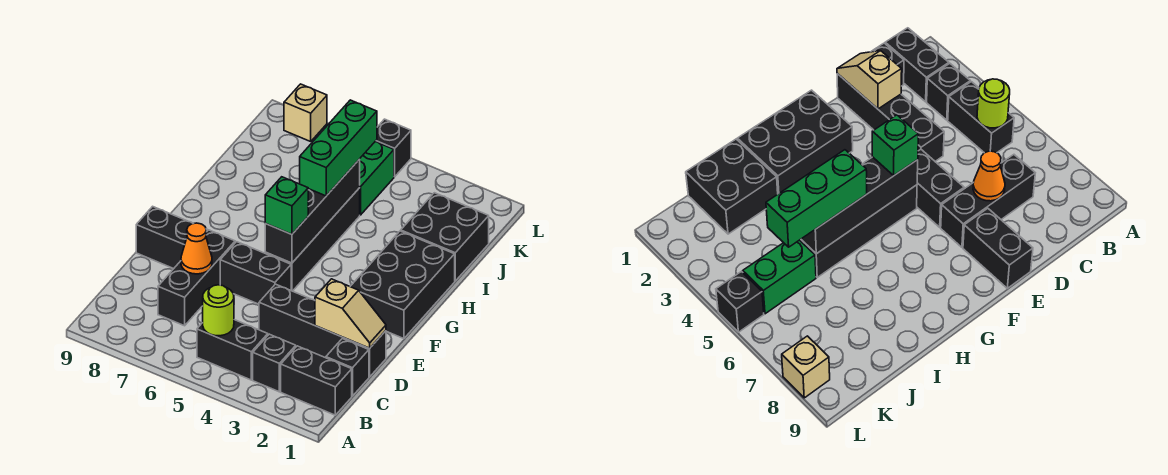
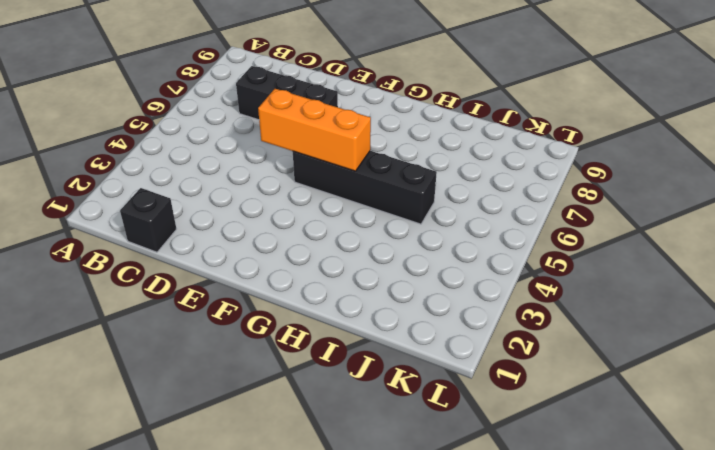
orange brick E5:G5 level 2 -> black brick F5:I5 level 2
none -> black brick B1:B2 level 1
none -> black brick B3 level 1
none -> black brick B4:B5 level 1

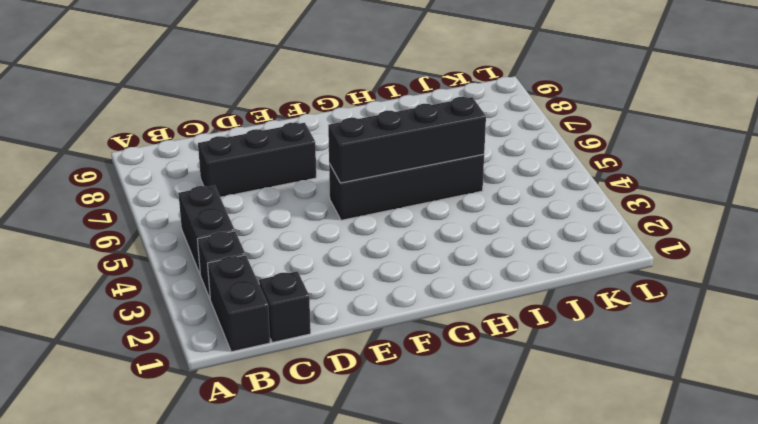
none -> black brick D1:D4 level 1
none -> black brick E5:E6 level 1
none -> black brick E8:E9 level 1

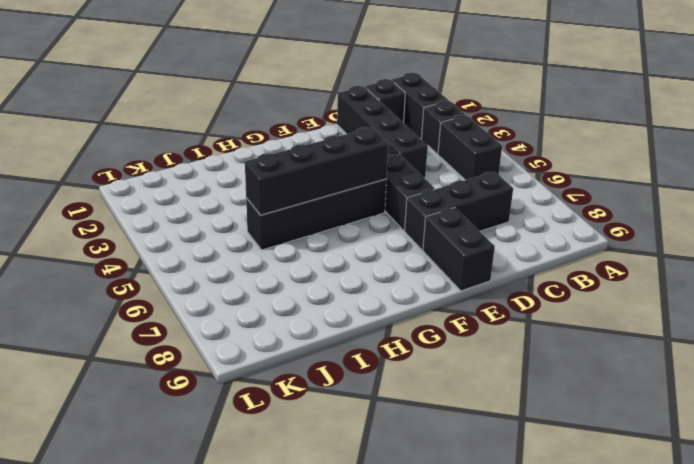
none -> black brick F1:H2 level 1
none -> black brick I1:J2 level 1
none -> green brick J5:K5 level 1

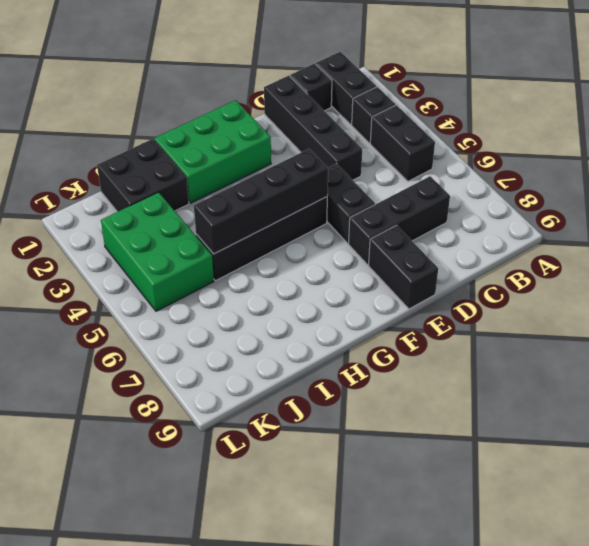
green brick F1:H2 level 1 -> black brick F1:H2 level 1
green brick J3:K5 level 1 -> green brick J5:K5 level 1
none -> black brick L5 level 1
none -> tan brick L8 level 1
none -> lime round brick B5 level 2

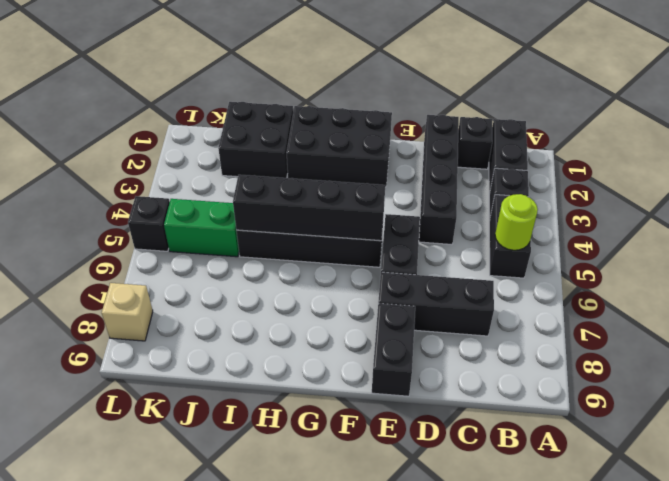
none -> tan slope D1:D2 level 2 top 2
none -> orange cone D7 level 2
none -> green brick F5 level 3

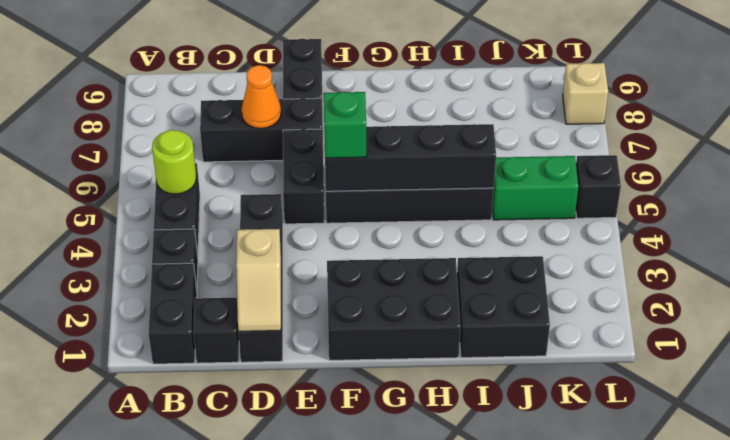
none -> green brick H5:J5 level 3

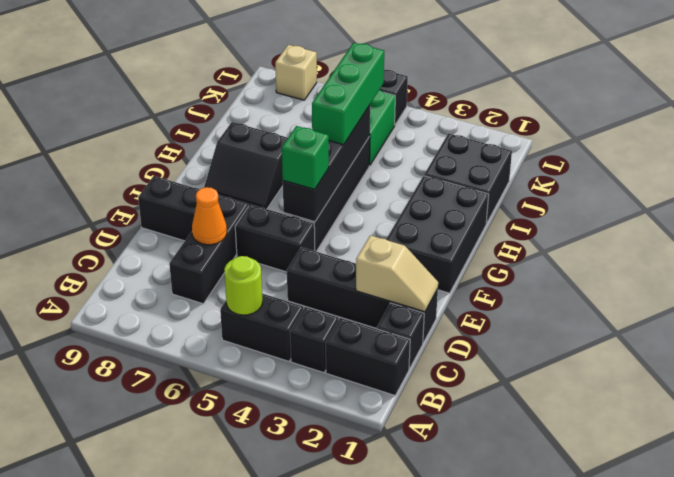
black slope G7:H8 level 1 top H -> none

